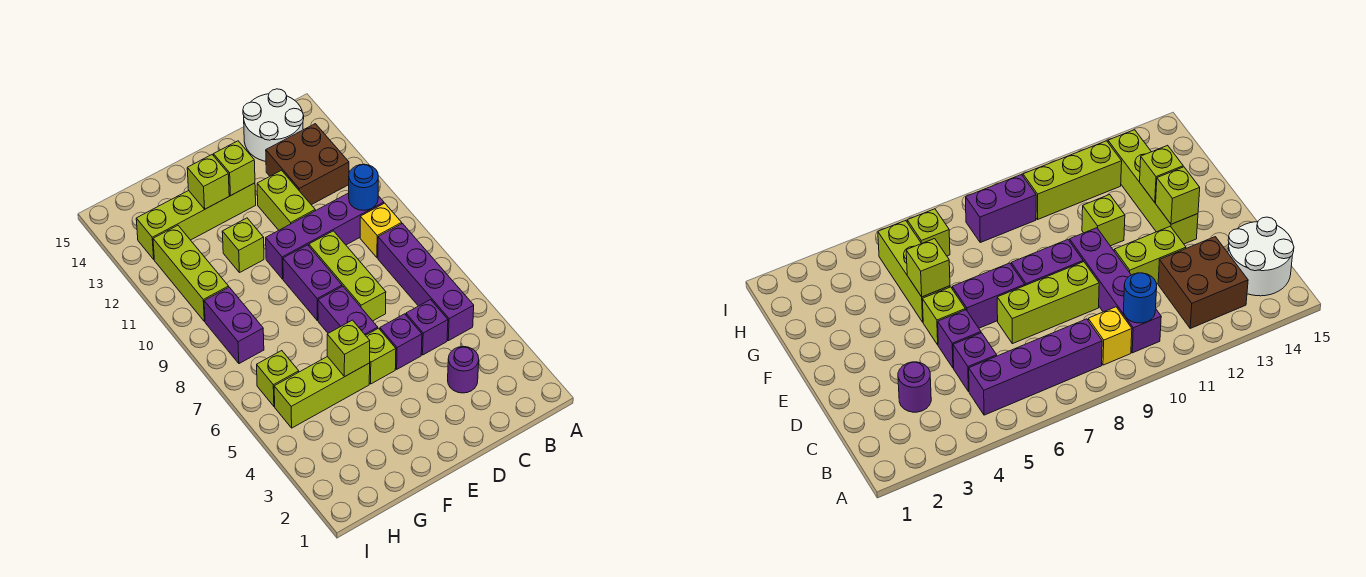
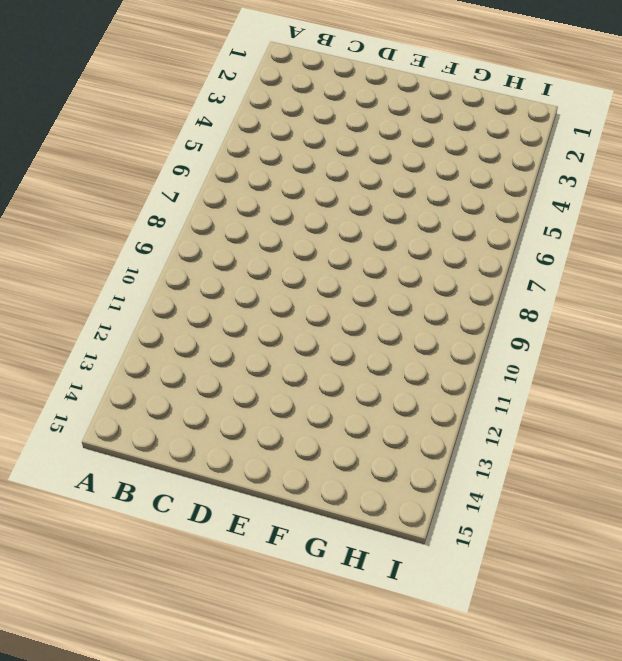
none -> purple brick B5:B8 level 1
none -> yellow brick B9 level 1
none -> purple brick B10:E10 level 1

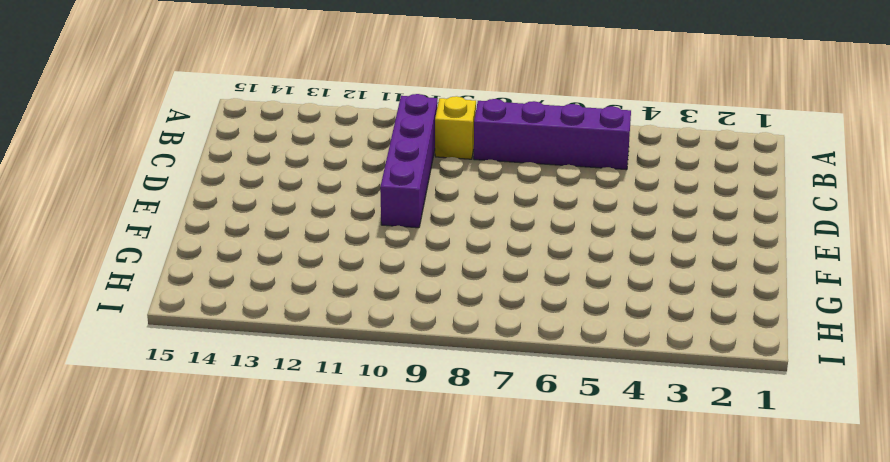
none -> brown brick B12:C13 level 1
none -> white round brick B14:C15 level 1
none -> purple round brick C3 level 1

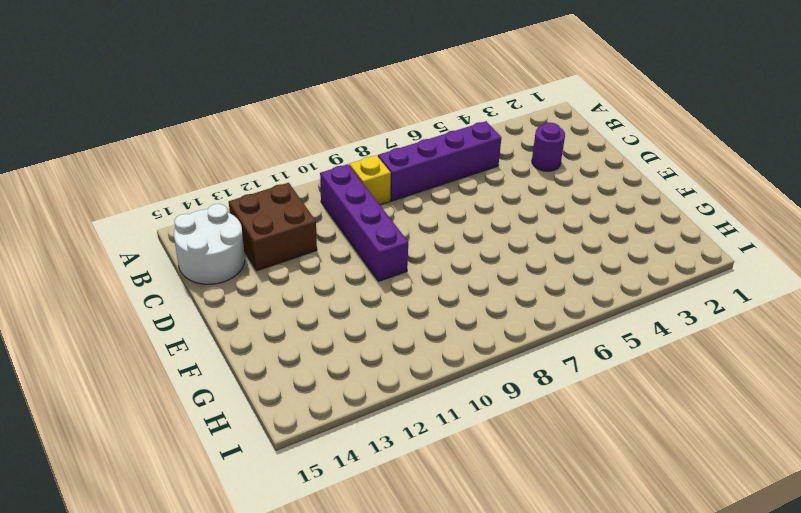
none -> purple brick C5 level 1
none -> purple brick D5 level 1
none -> lime brick D7:D9 level 1

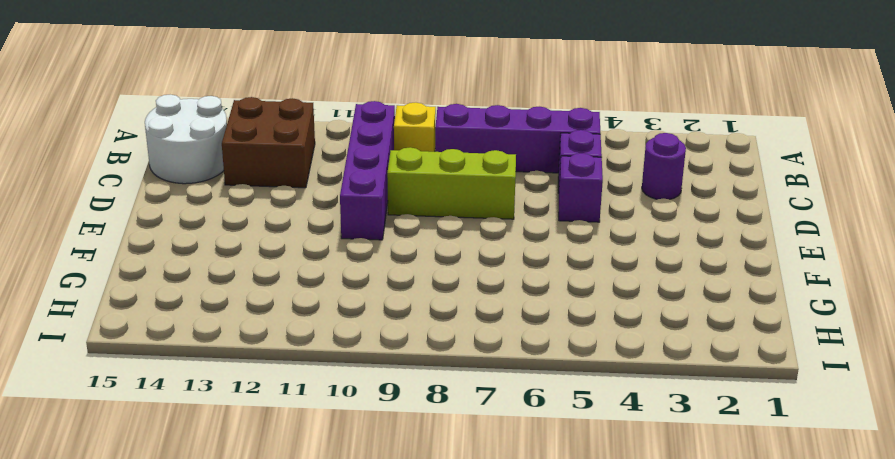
none -> lime brick D11:D12 level 1
none -> lime brick E5 level 1
none -> purple brick E6:E7 level 1

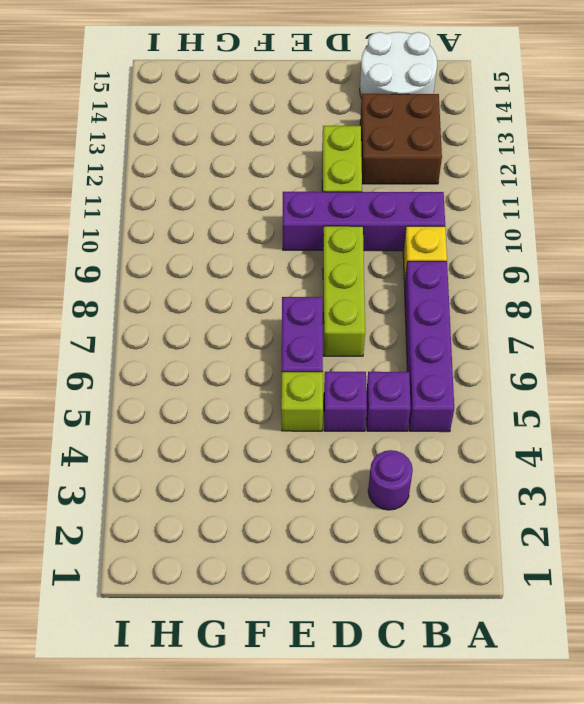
none -> purple brick E8:E9 level 1
none -> lime brick E13:H13 level 1
none -> lime brick F5:H5 level 1

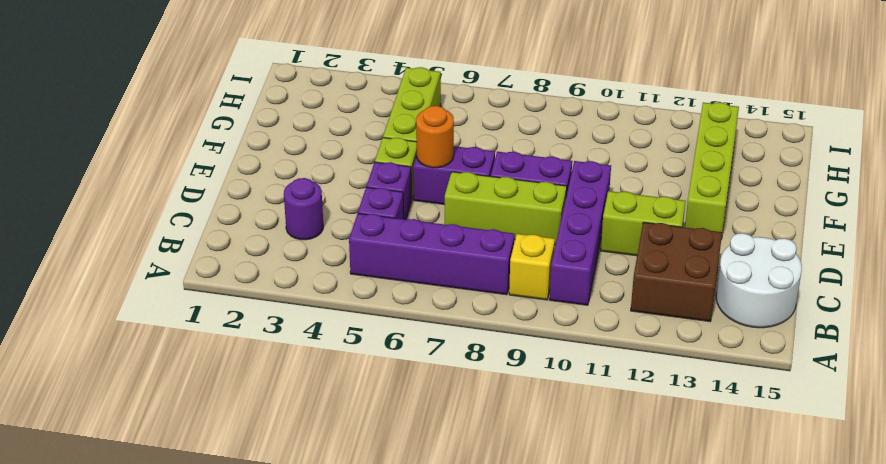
orange round brick E6 level 2 -> none
none -> lime brick F11 level 1
none -> lime brick H6 level 1
none -> purple brick H8:H9 level 1

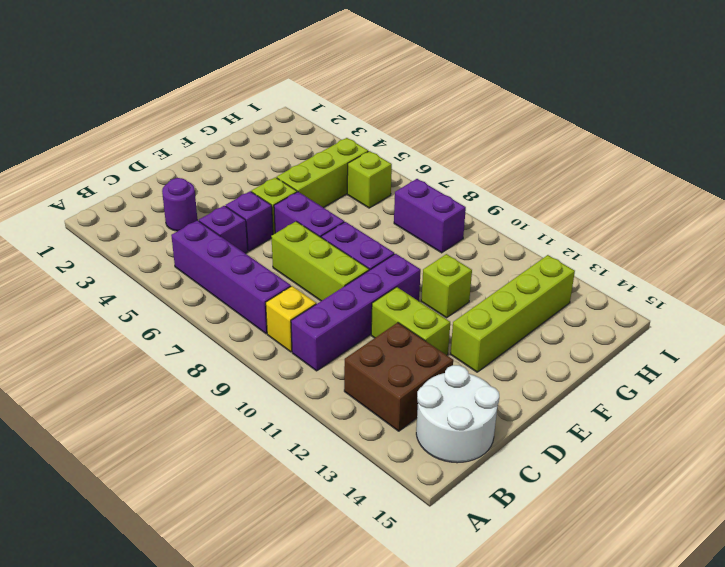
none -> lime brick H10:H12 level 1
none -> blue round brick B10 level 2
none -> lime brick E13 level 2

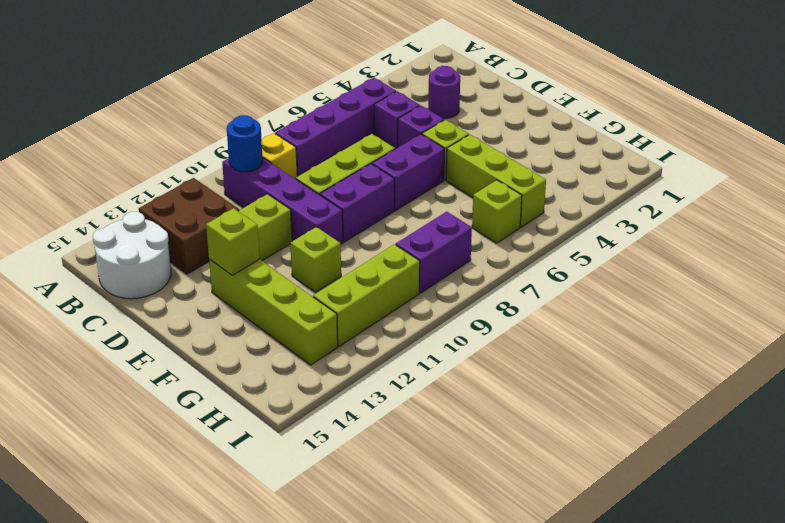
none -> lime brick F5 level 2
none -> lime brick F13 level 2

